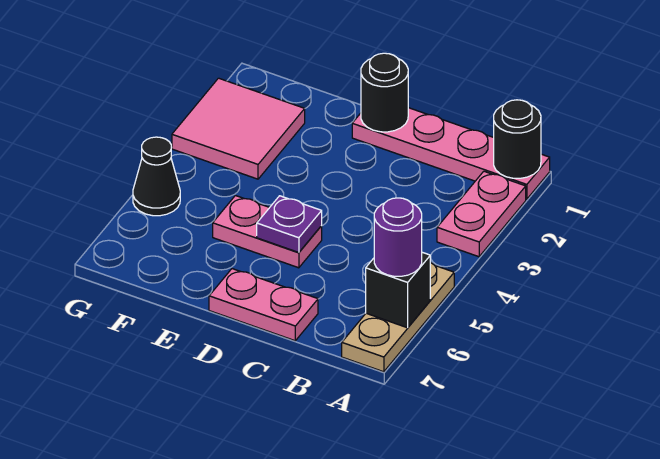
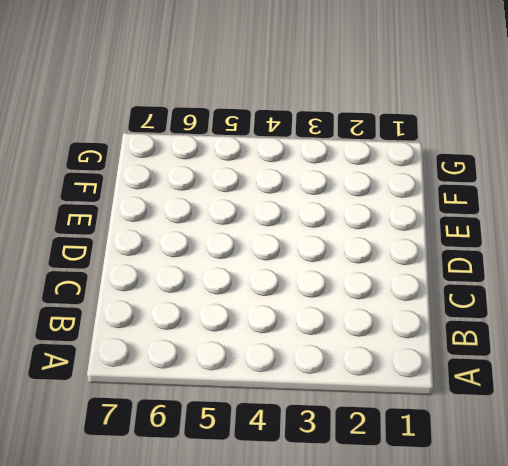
none -> pink plate A1:D1 level 1
none -> pink plate A2:A3 level 1
none -> tan plate A5:A7 level 1

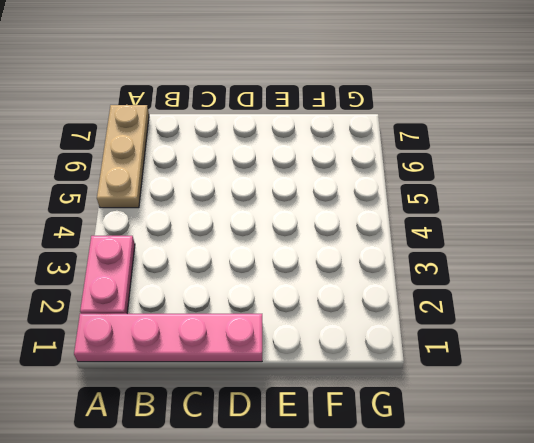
none -> pink plate C7:D7 level 1
none -> pink plate D5:E5 level 1
none -> pink tile F2:G3 level 1

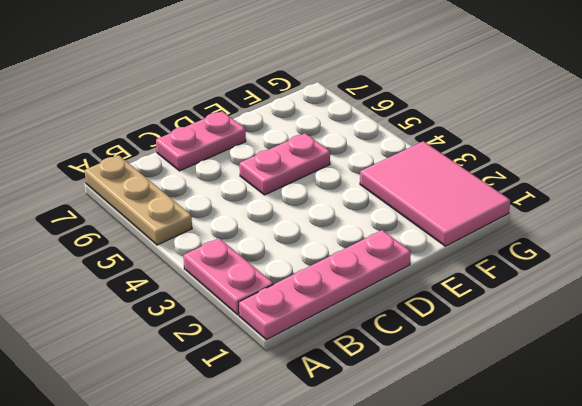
pink tile F1:G3 level 1 -> pink tile F2:G3 level 1
none -> black cone G5 level 1
none -> black round brick A1 level 2
none -> black brick A6 level 2

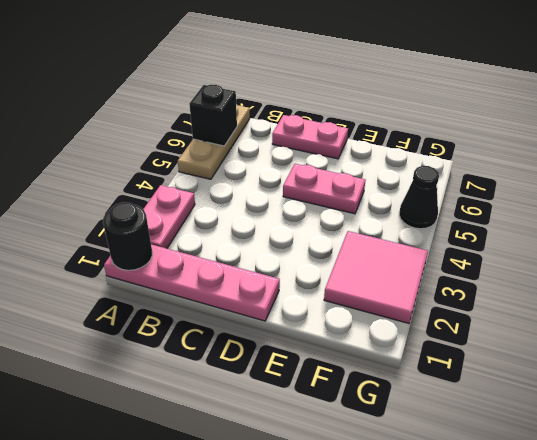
none -> black round brick D1 level 2
none -> purple plate D5 level 2
none -> purple round brick A6 level 3

